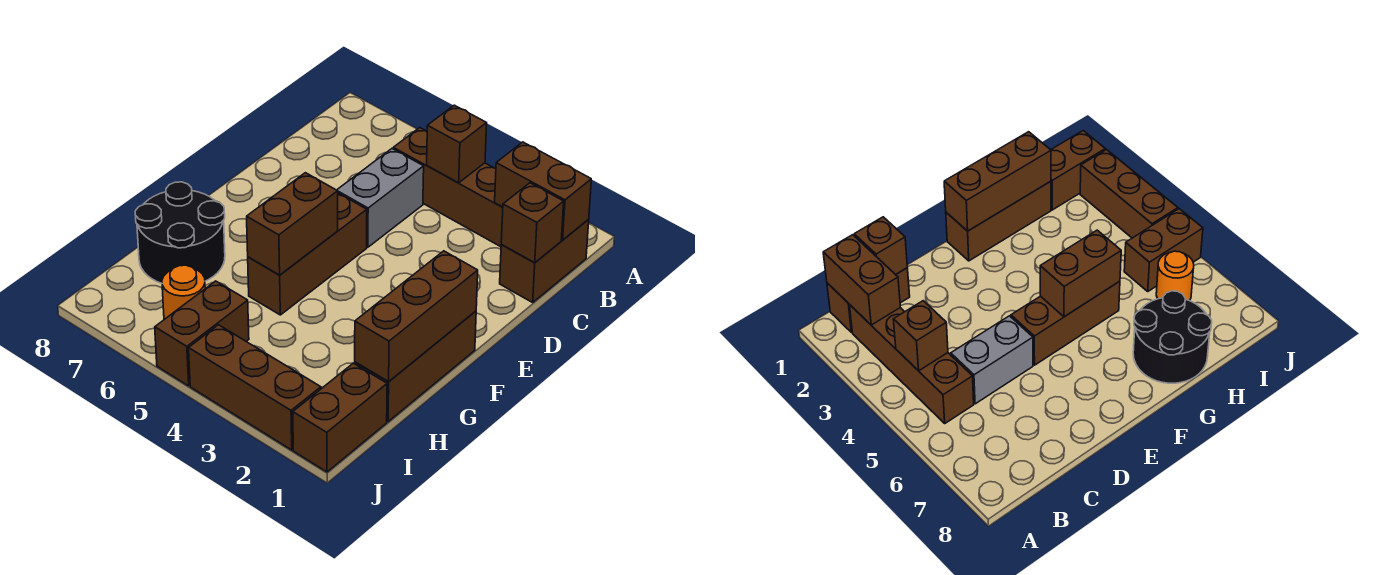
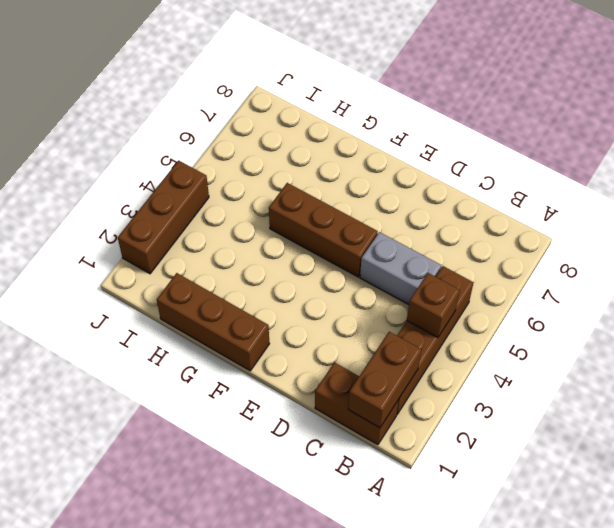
none -> black round brick G7:H8 level 1
none -> brown brick I1:J1 level 1
none -> brown brick I5:J5 level 1

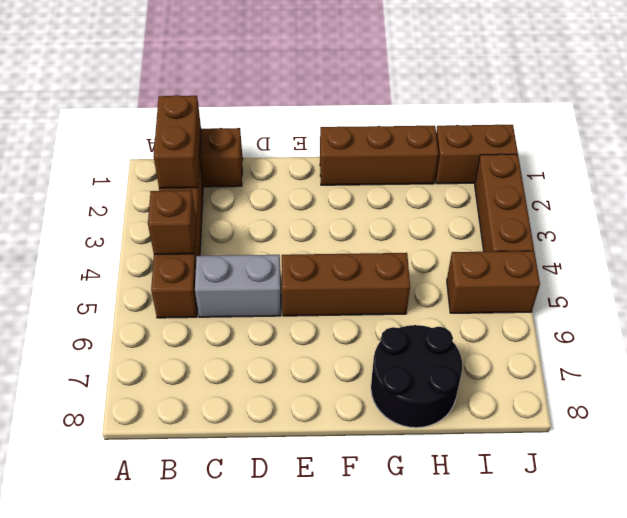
none -> orange round brick I6 level 1
none -> brown brick C1 level 2
none -> brown brick F1:H1 level 2

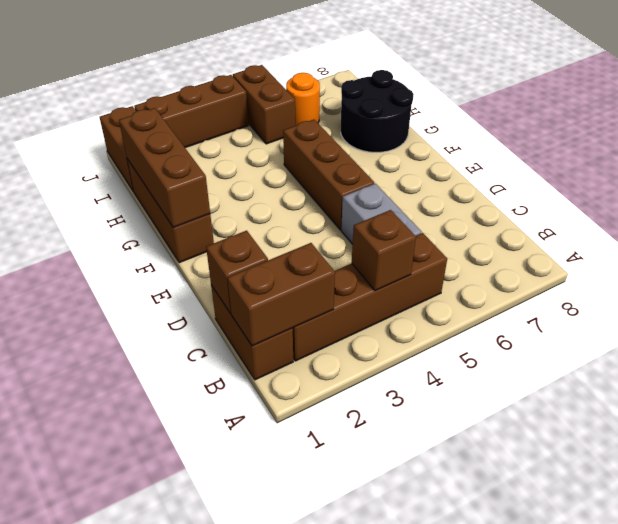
none -> brown brick F5:G5 level 2

